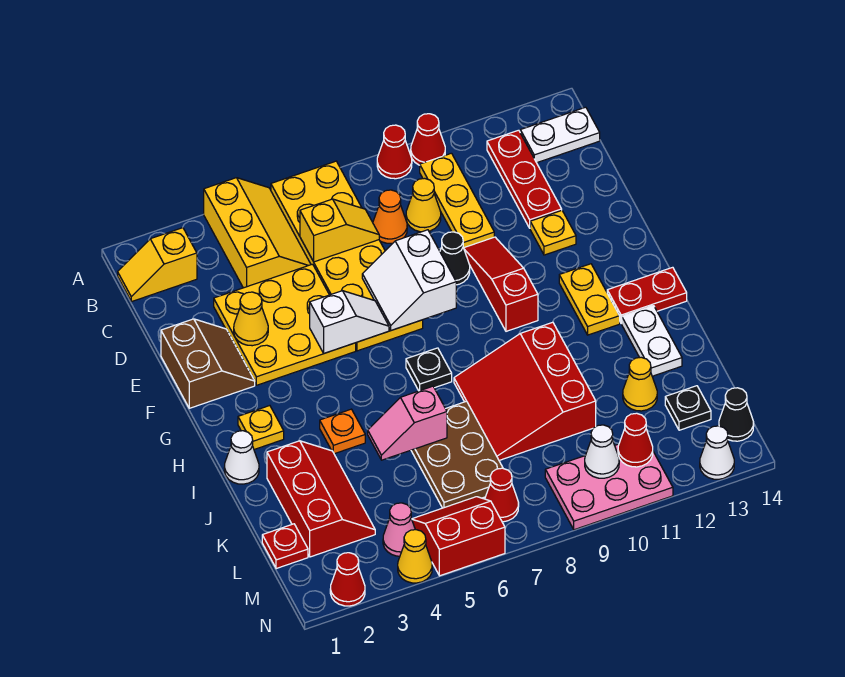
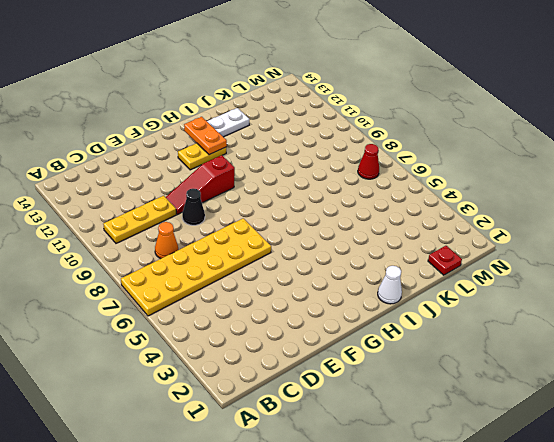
orange plate H12:H13 level 2 -> none
none -> yellow slope A4:C5 level 1 top 4
none -> red cone A9 level 1
none -> red cone A10 level 1
none -> yellow slope B1:B2 level 1 top 2

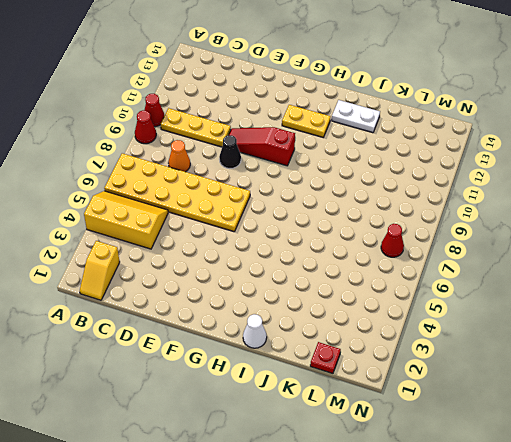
none -> red plate B12:D12 level 1
none -> white plate B13:B14 level 1
none -> yellow cone C9 level 1
none -> yellow plate D3:F5 level 1

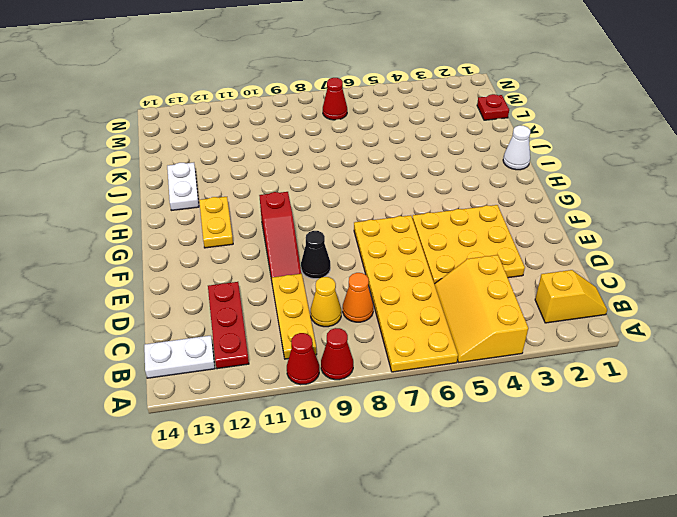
none -> brown slope E1:F2 level 1 top 1
none -> yellow plate E12 level 1
none -> yellow plate H2 level 1
none -> black plate H7 level 1

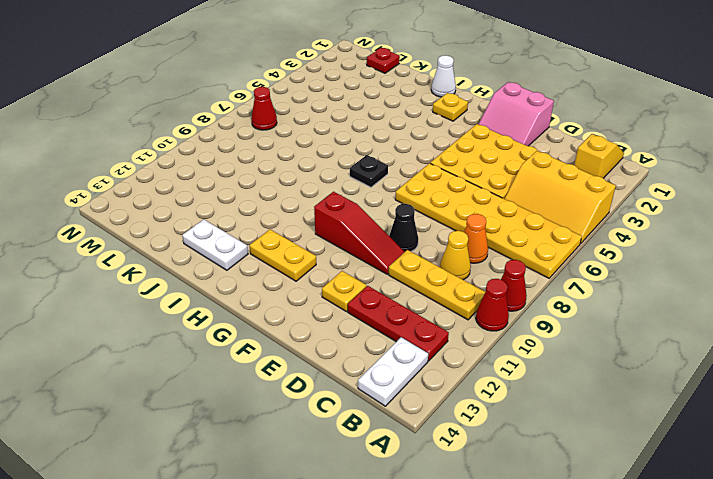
pink slope E1:F2 level 1 top 1 -> brown slope E1:F2 level 1 top 1
none -> red plate H13:H14 level 1
none -> orange plate I4 level 1
none -> red slope I8:K10 level 1 top 10
none -> red slope J2:L3 level 1 top 2

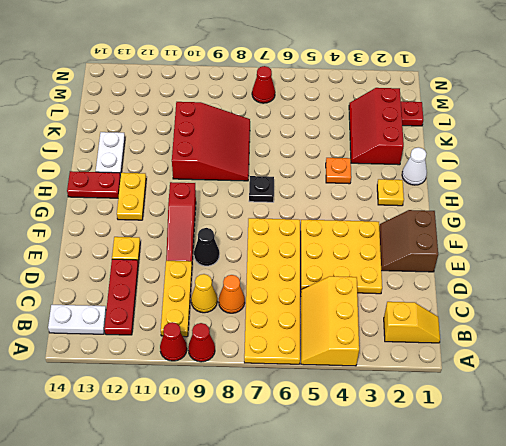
none -> brown plate J6:L7 level 1
none -> yellow cone K12 level 1
none -> black plate L13 level 1
none -> pink cone M4 level 1

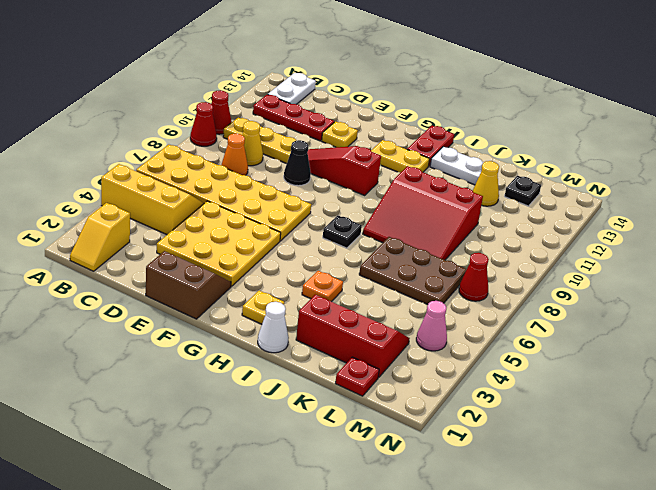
none -> red slope M5:N6 level 1 top N
none -> pink plate M9:N11 level 1
none -> black cone M14 level 1
none -> red cone N2 level 1

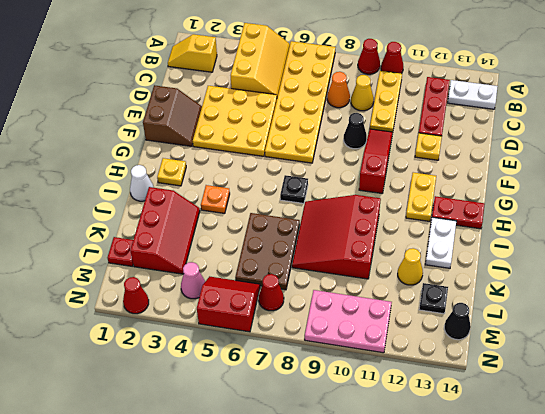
none -> yellow cone N4 level 1
none -> white cone N13 level 1
none -> yellow slope C6:C7 level 2 top 6
none -> yellow cone E3 level 2

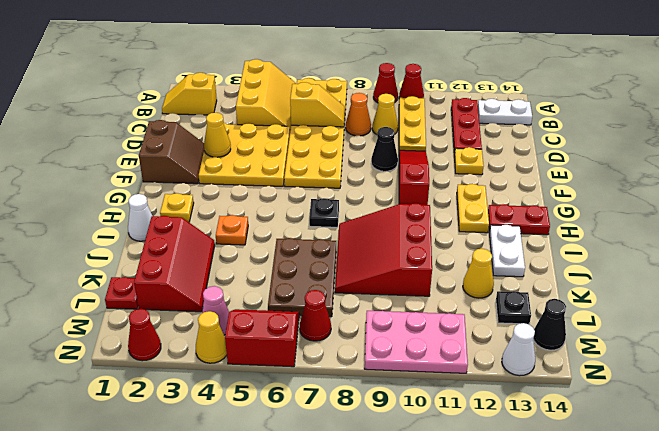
none -> white slope E7:F8 level 2 top 8
none -> white slope F5:F6 level 2 top 5
none -> pink slope J5:J6 level 2 top 6
none -> white cone M10 level 2

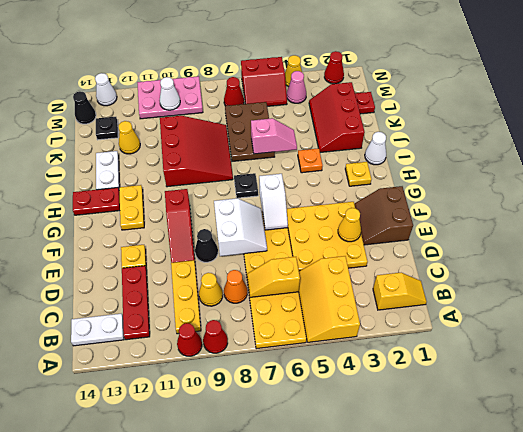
white slope F6:G6 level 2 top G -> white slope F5:F6 level 2 top 5
none -> red cone M11 level 2

